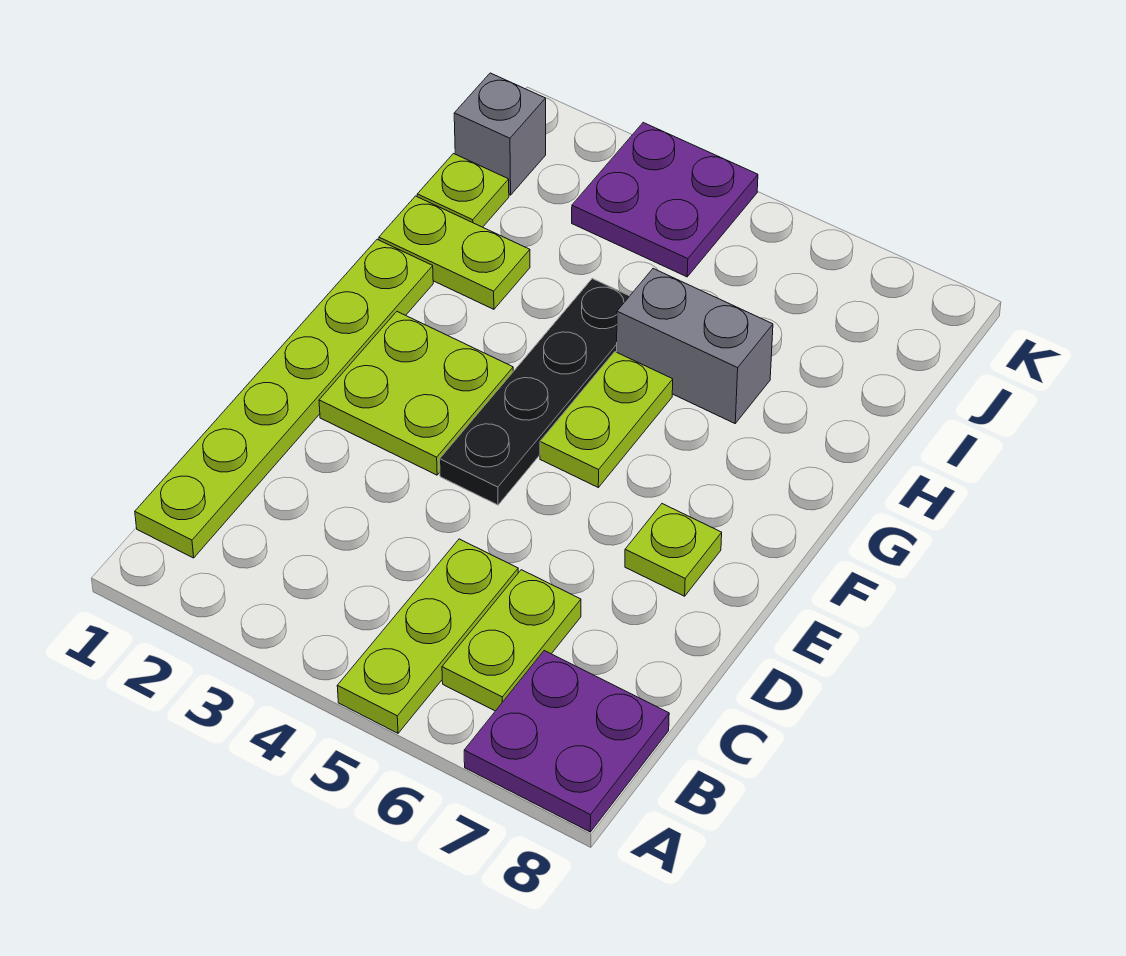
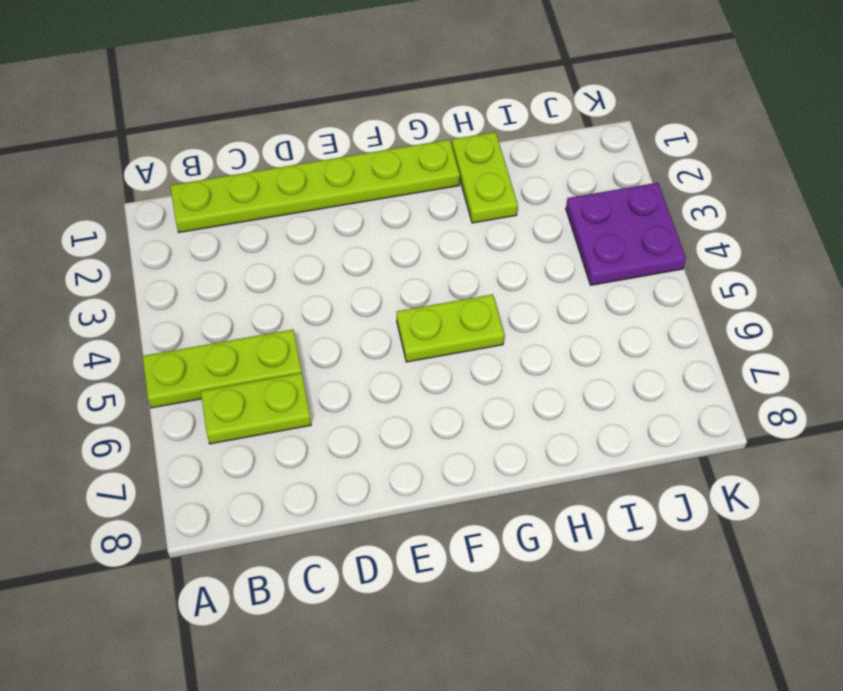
none -> purple plate A7:B8 level 1
none -> lime plate E2:F3 level 1
none -> black plate E4:H4 level 1

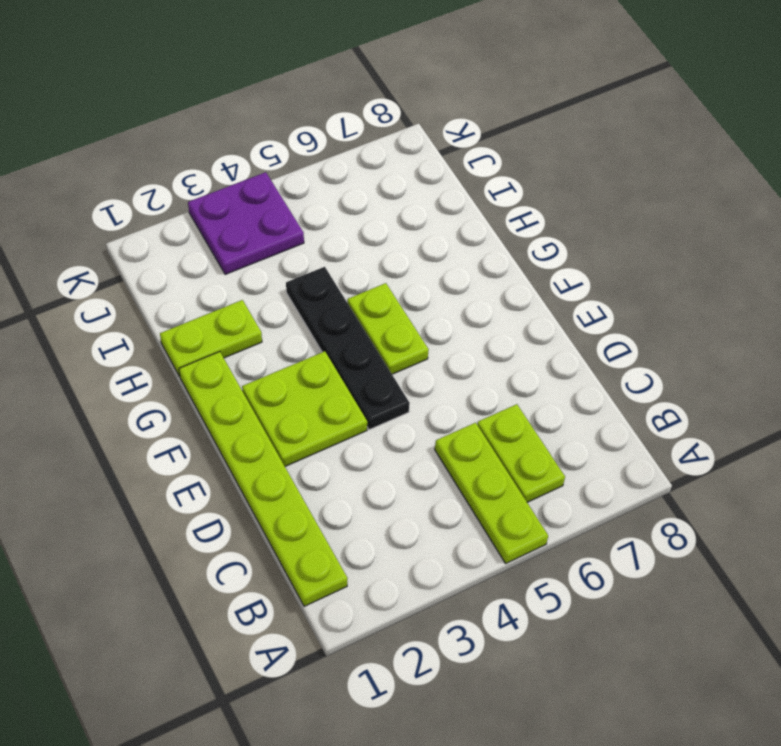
none -> purple plate A7:B8 level 1
none -> lime plate E7 level 1
none -> grey brick H5:H6 level 1

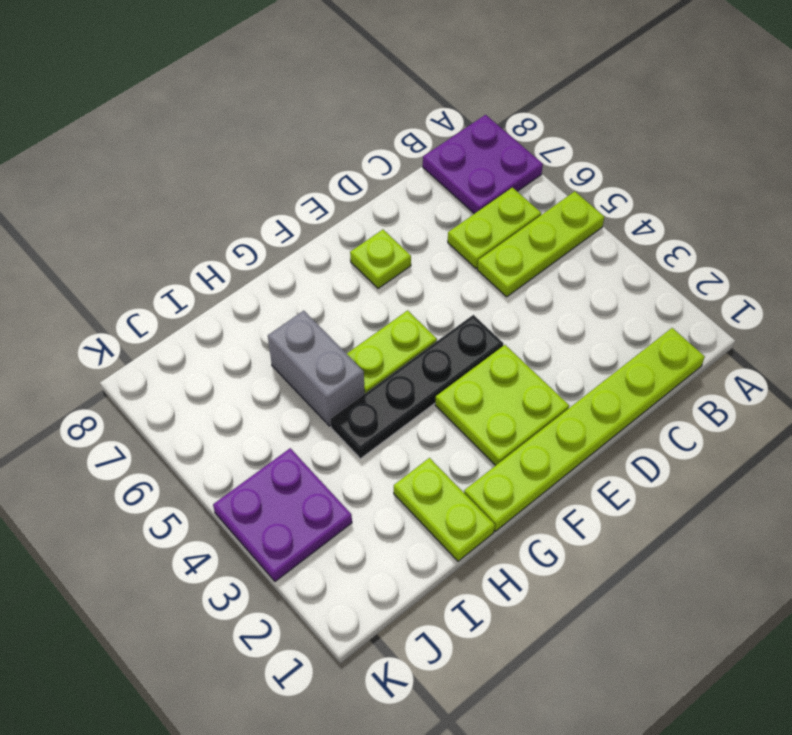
none -> lime plate I1 level 1
none -> grey brick J1 level 1

